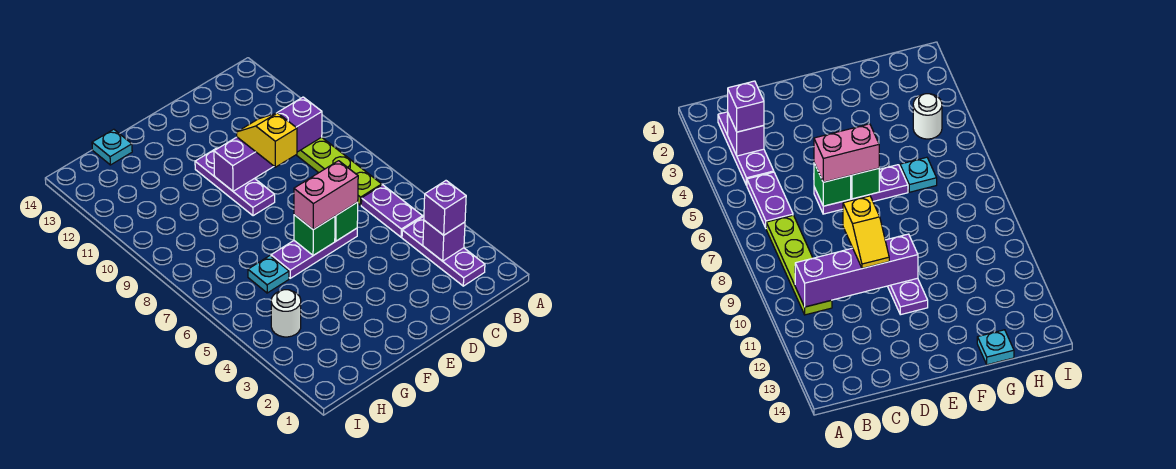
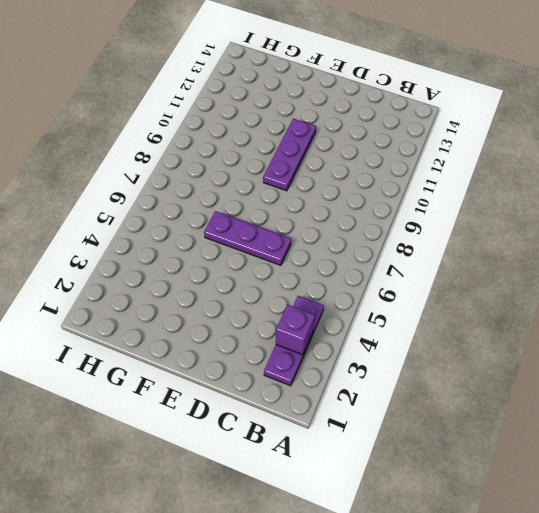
none -> purple plate B5:B6 level 1
none -> lime plate B7:B10 level 1
none -> cyan plate G6 level 1

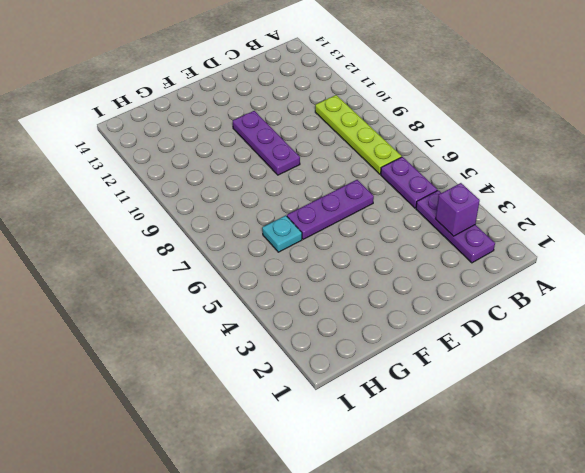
none -> cyan plate G14 level 1
none -> white round brick H4 level 1
none -> purple brick B10:E10 level 2

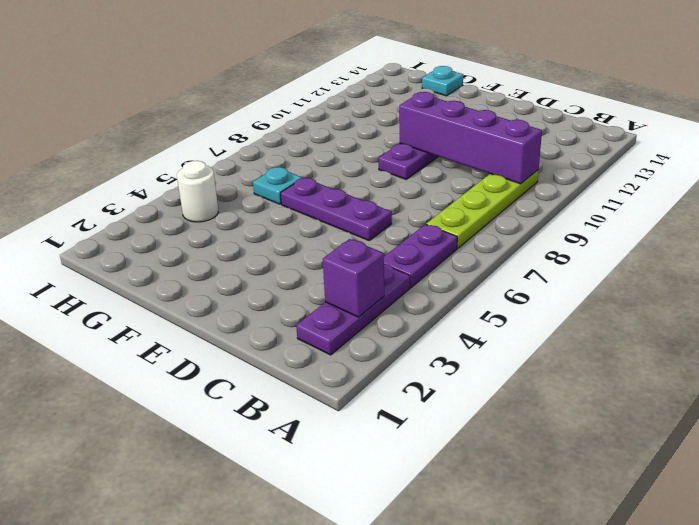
none -> green brick D6 level 2
none -> green brick E6 level 2
none -> purple brick B3 level 3

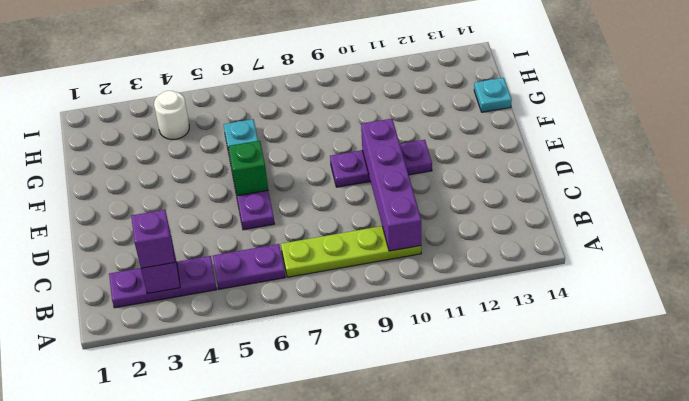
none -> green brick D6 level 2
none -> pink brick D6:E6 level 3
none -> yellow slope D9:D10 level 3 top 9

